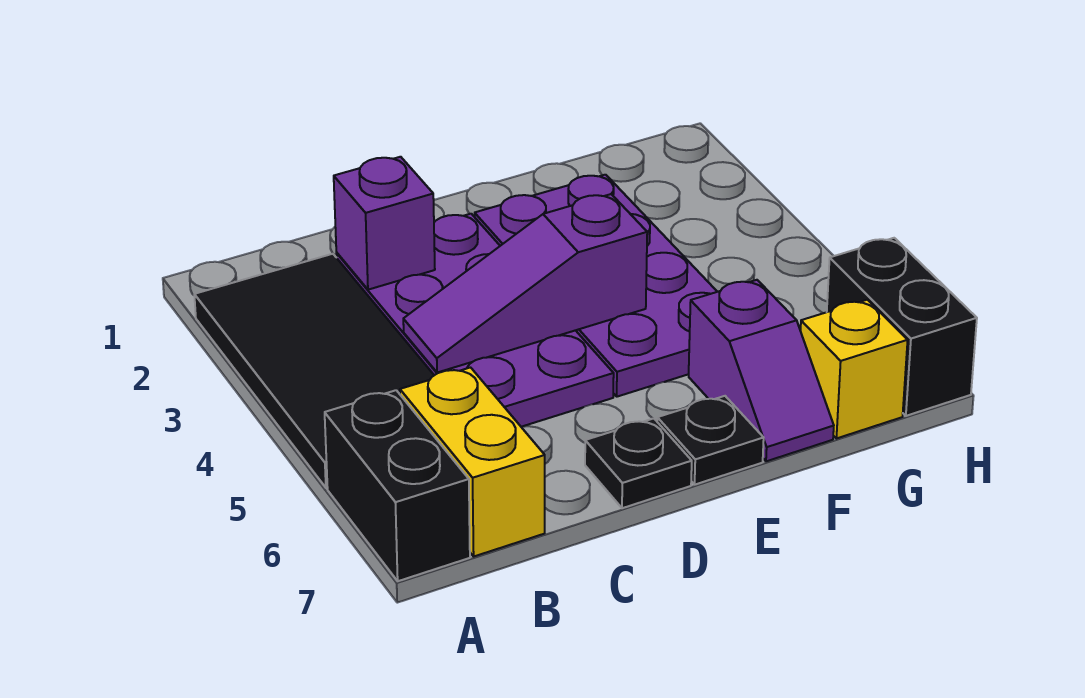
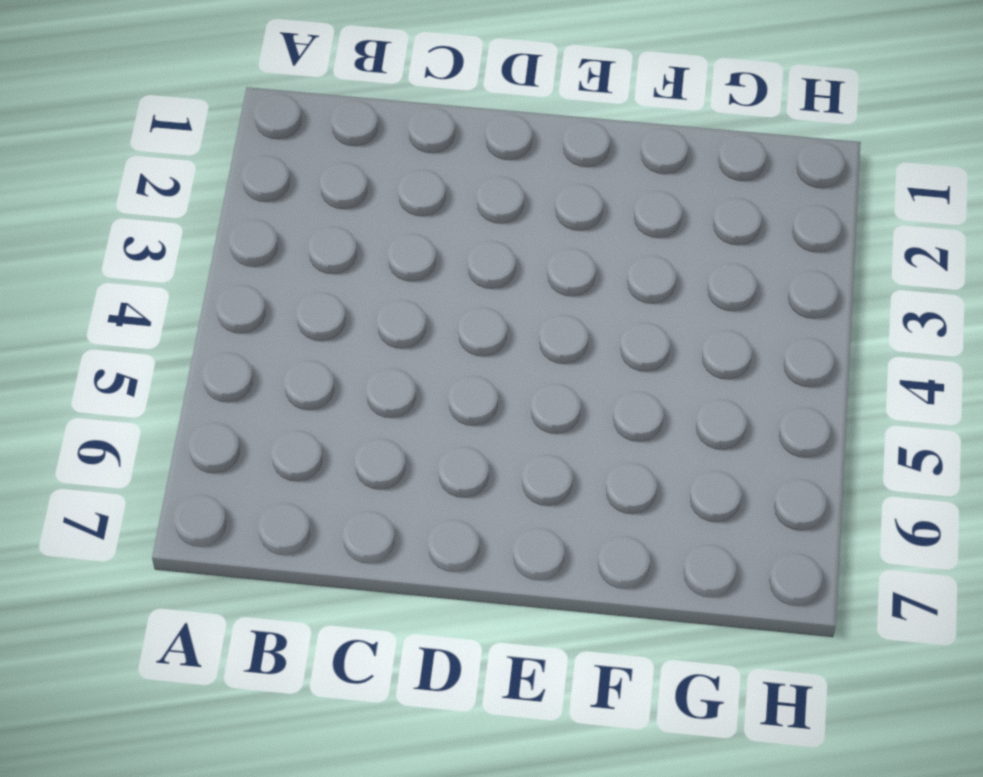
none -> black tile A2:B5 level 1
none -> black brick A6:A7 level 1
none -> yellow brick B6:B7 level 1

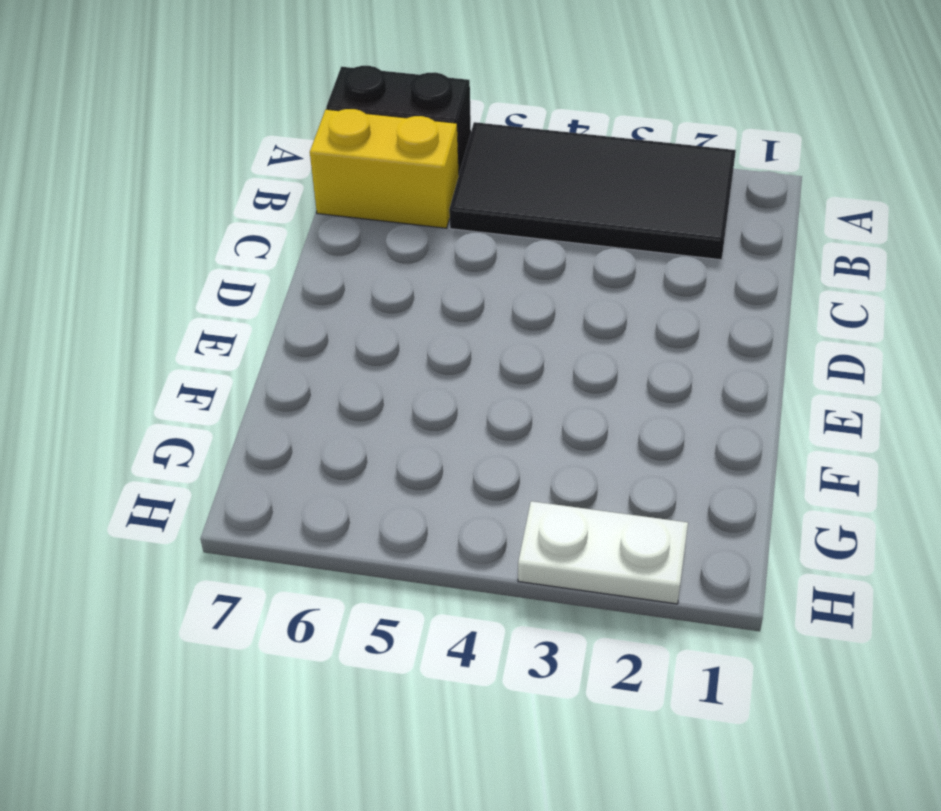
white plate H2:H3 level 1 -> none
none -> purple plate C2:D5 level 1
none -> black plate D7 level 1
none -> purple plate E2:F5 level 1

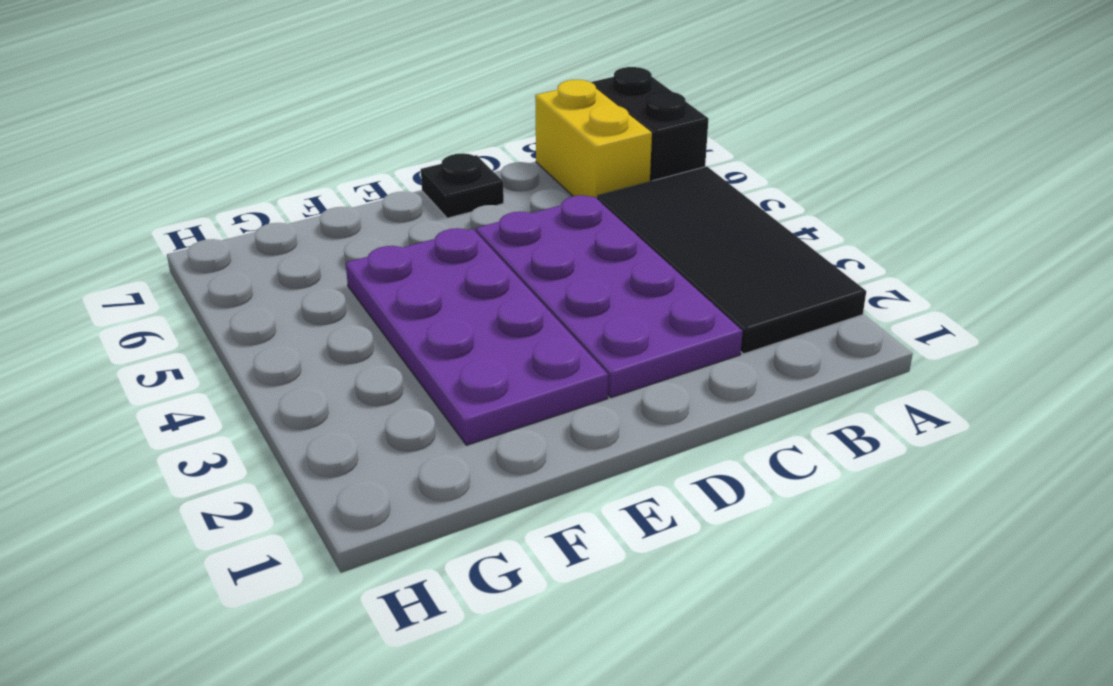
none -> black plate E7 level 1
none -> purple slope F6:F7 level 1 top 6
none -> yellow brick G7 level 1

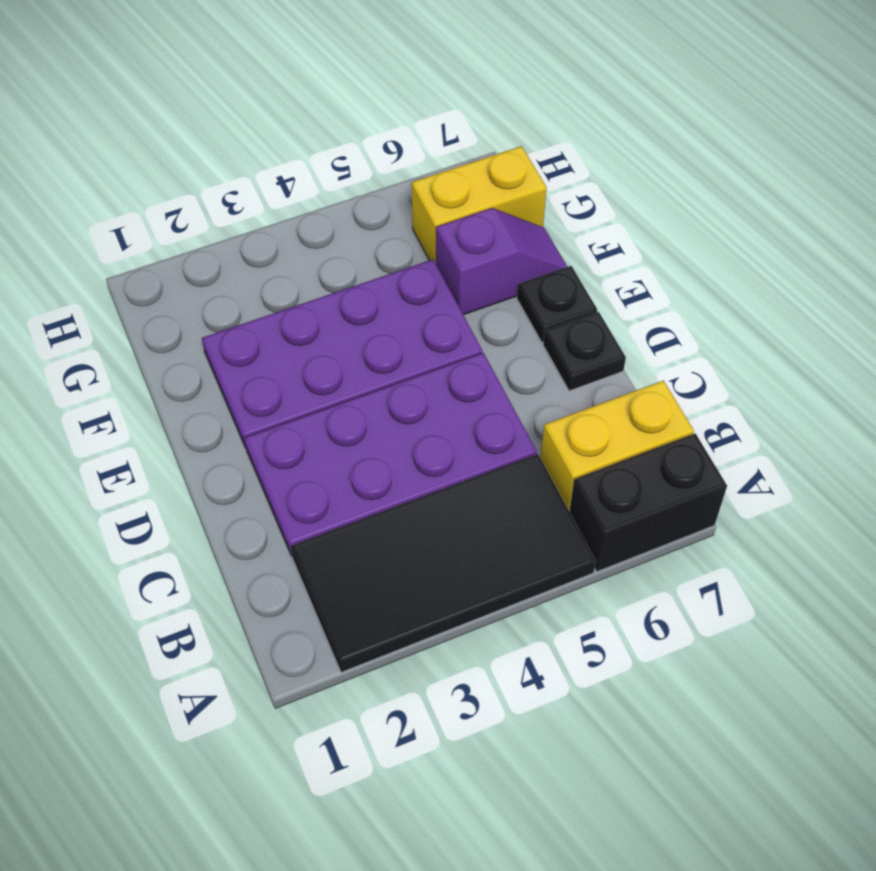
yellow brick G6:G7 level 1 -> yellow brick G7 level 1
none -> black brick H6:H7 level 1
none -> purple brick C2 level 2
none -> purple slope C4:E4 level 2 top E

